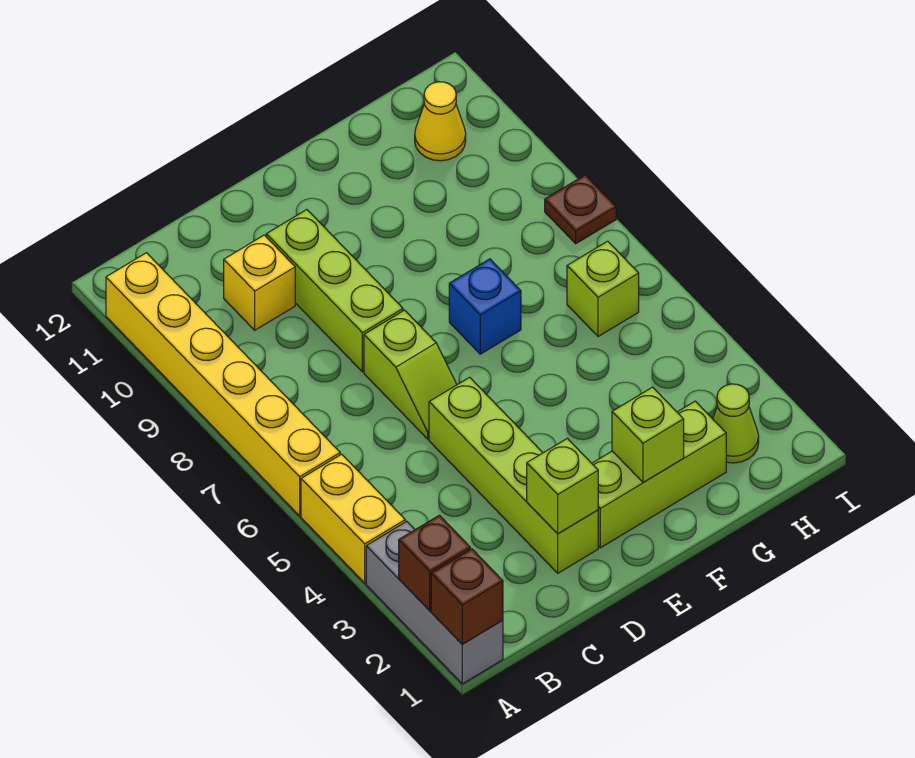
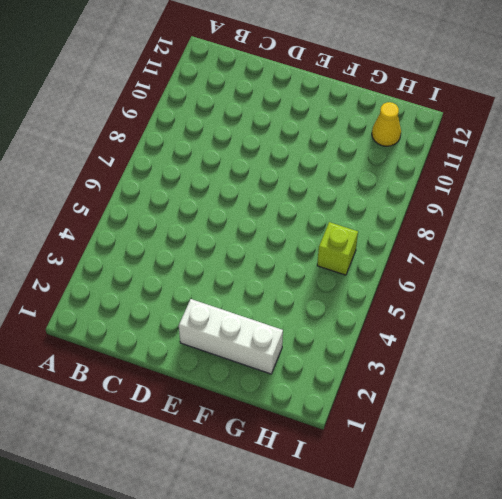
white brick E2:G2 level 1 -> lime brick E2:G2 level 1
none -> grey brick A1:A3 level 1
none -> yellow brick A4:A5 level 1
none -> yellow brick A6:A11 level 1

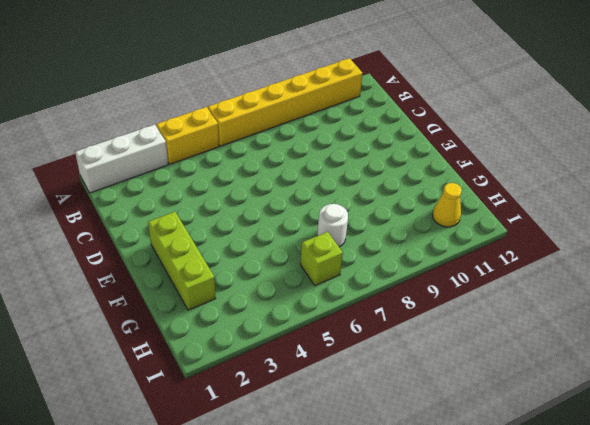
white brick A1:A3 level 1 -> grey brick A1:A3 level 1
white round brick G7 level 1 -> none
none -> yellow brick C10 level 1
none -> lime brick D2:D5 level 1
none -> lime slope D6:D7 level 1 top 7

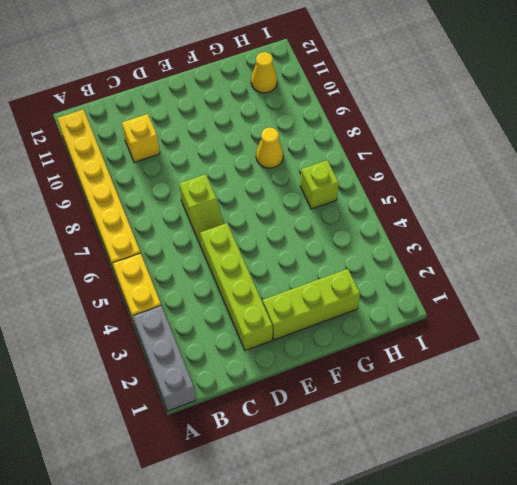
yellow cone G8 level 1 -> none
none -> lime brick D8:D10 level 1
none -> blue brick F7 level 1
none -> lime cone H2 level 1

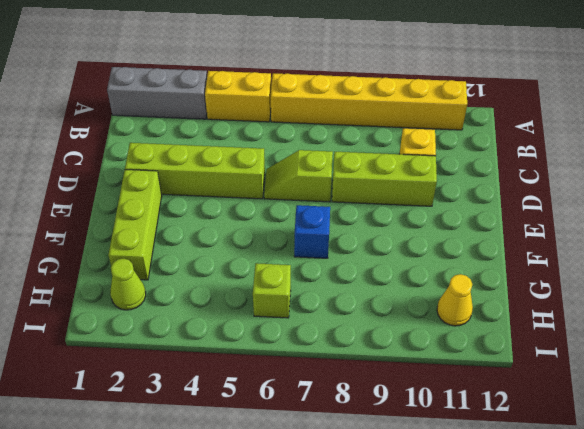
none -> brown plate I8 level 1
none -> brown brick A1 level 2
none -> brown brick A2 level 2

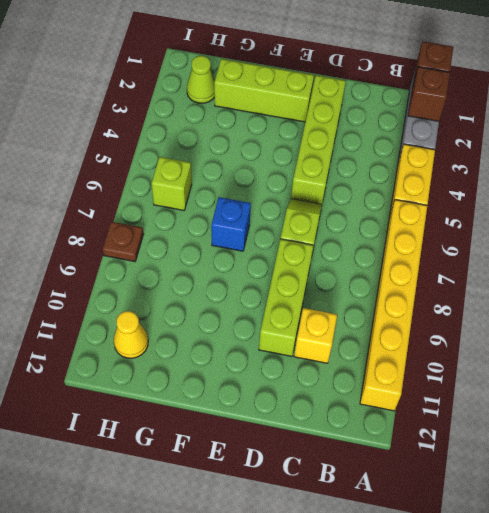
none -> lime brick D2 level 2
none -> lime brick F2 level 2

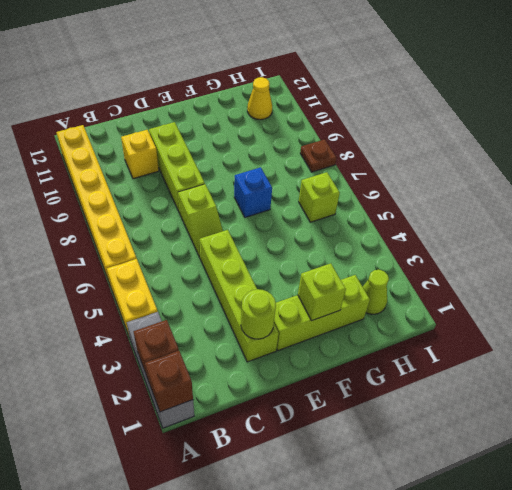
lime round brick D2 level 2 -> lime brick D2 level 2

